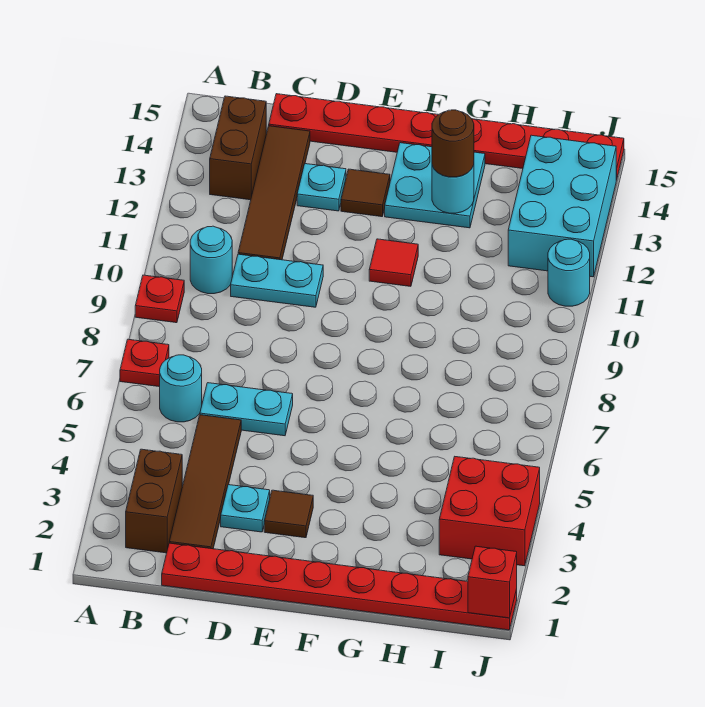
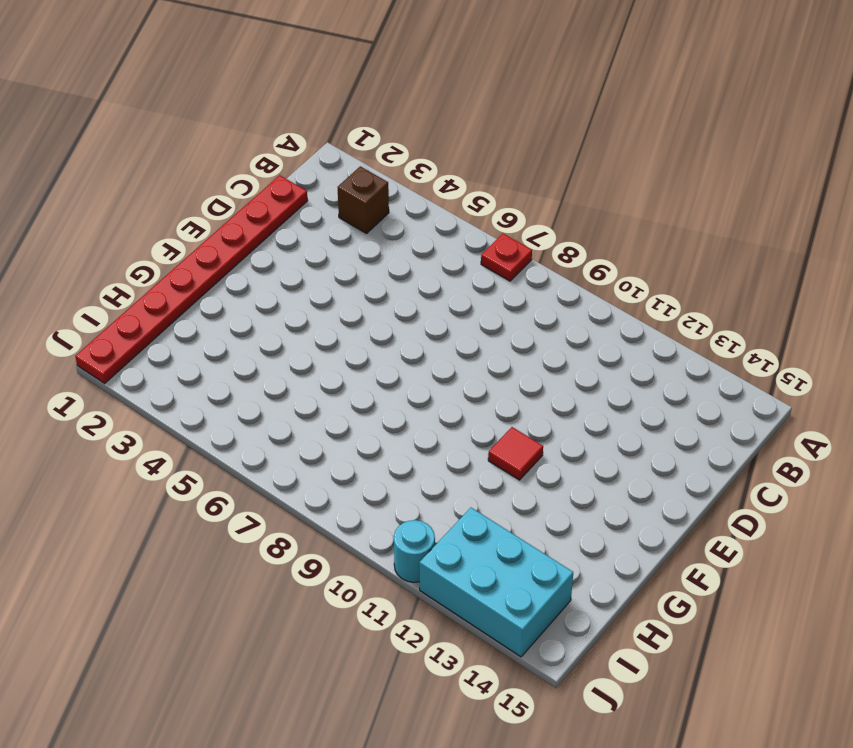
brown brick B3 level 1 -> brown brick B2:B3 level 1
none -> red plate A9 level 1
none -> cyan round brick B6 level 1
none -> cyan round brick B10 level 1

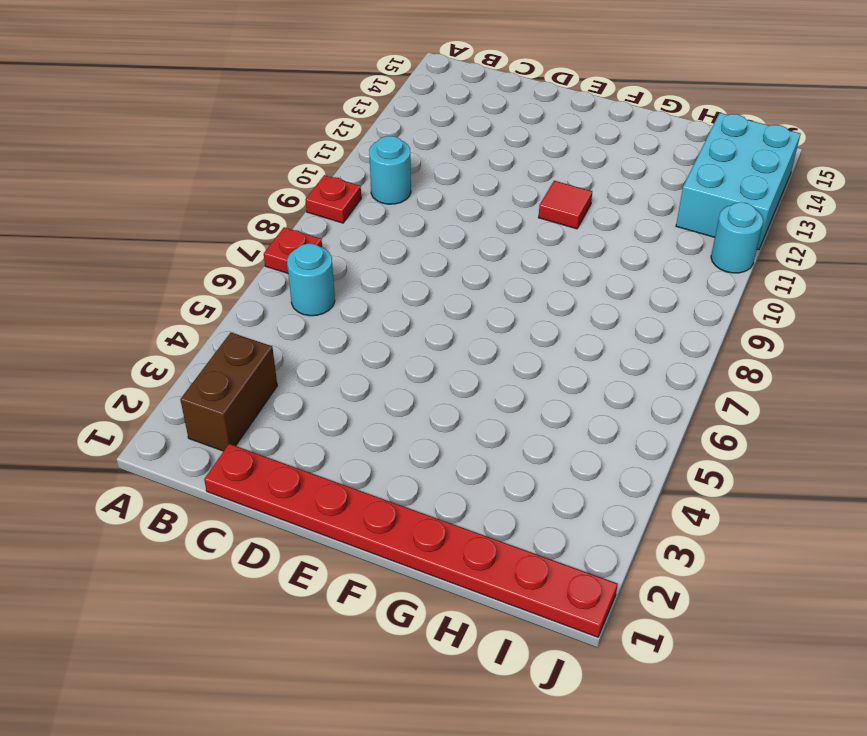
none -> brown brick B13:B14 level 1
none -> brown tile C2:C5 level 1
none -> cyan plate C6:D6 level 1

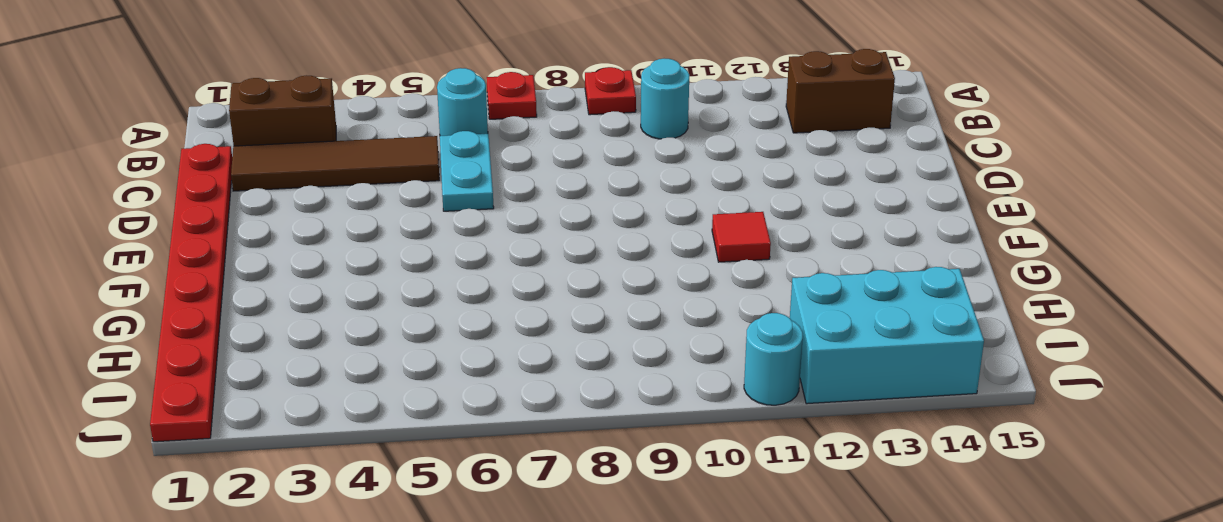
none -> cyan plate C10:D10 level 1
none -> brown tile C11:C14 level 1
none -> red plate C15:J15 level 1

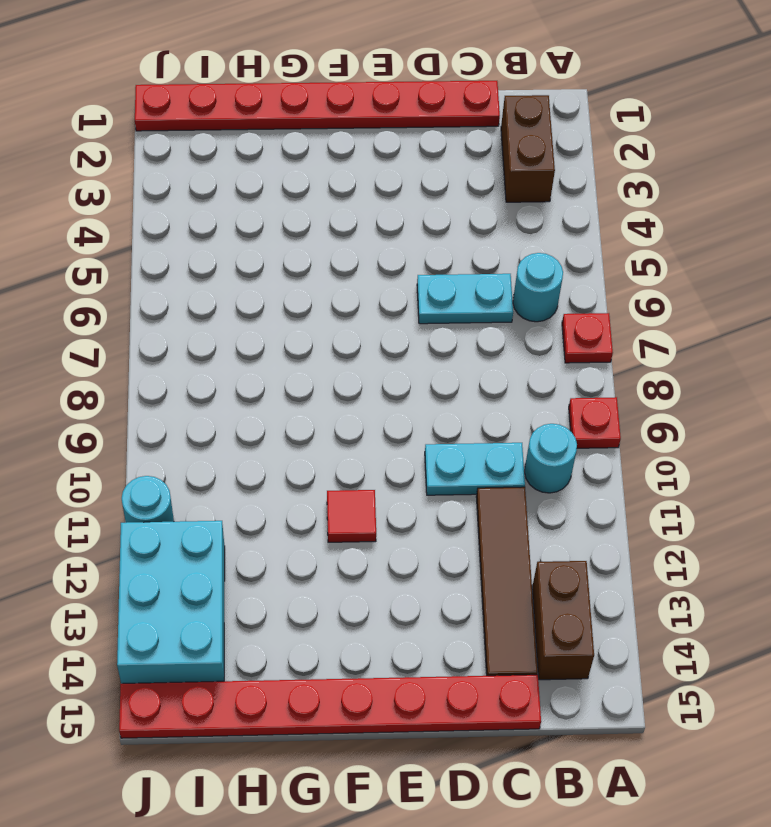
none -> brown tile C2:C5 level 1
none -> cyan plate D3 level 1
none -> cyan plate D13 level 1

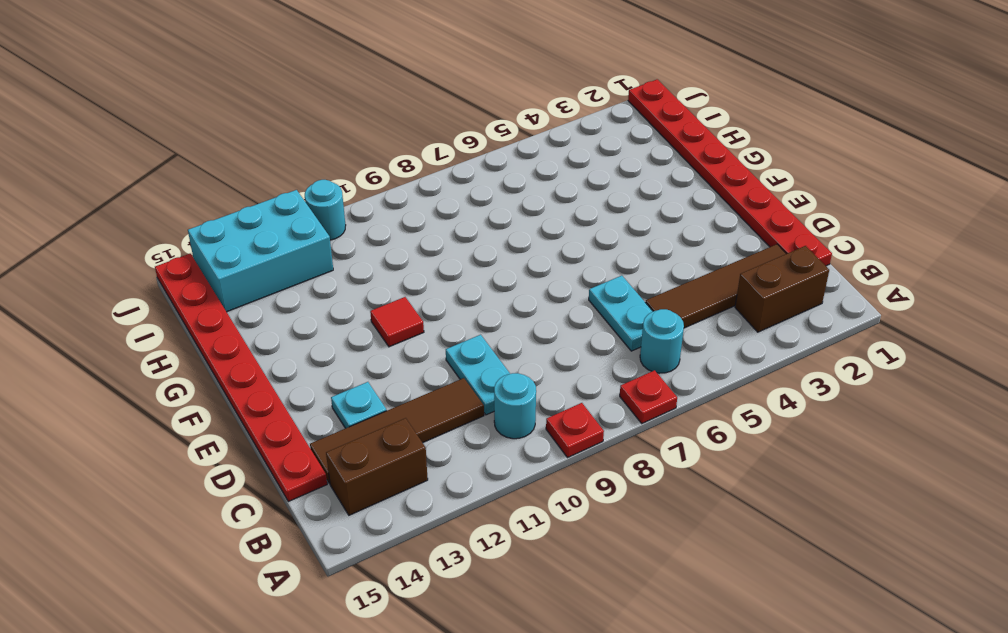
none -> cyan plate D3 level 1
none -> brown tile E3 level 1
none -> brown tile E13 level 1

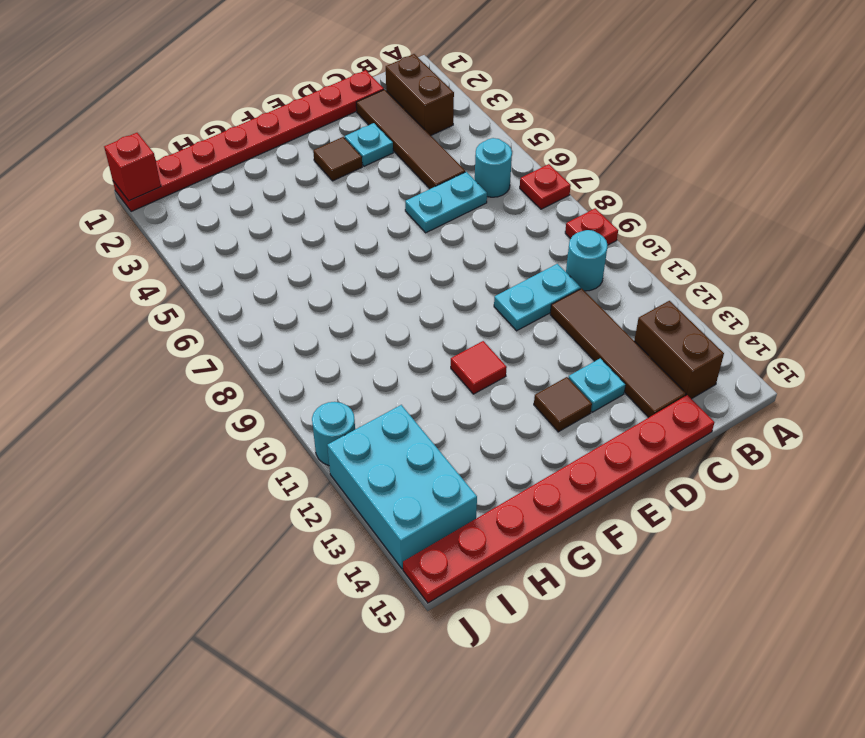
none -> cyan plate F13:G14 level 1
none -> red brick I3:J4 level 1
none -> cyan round brick G13 level 2

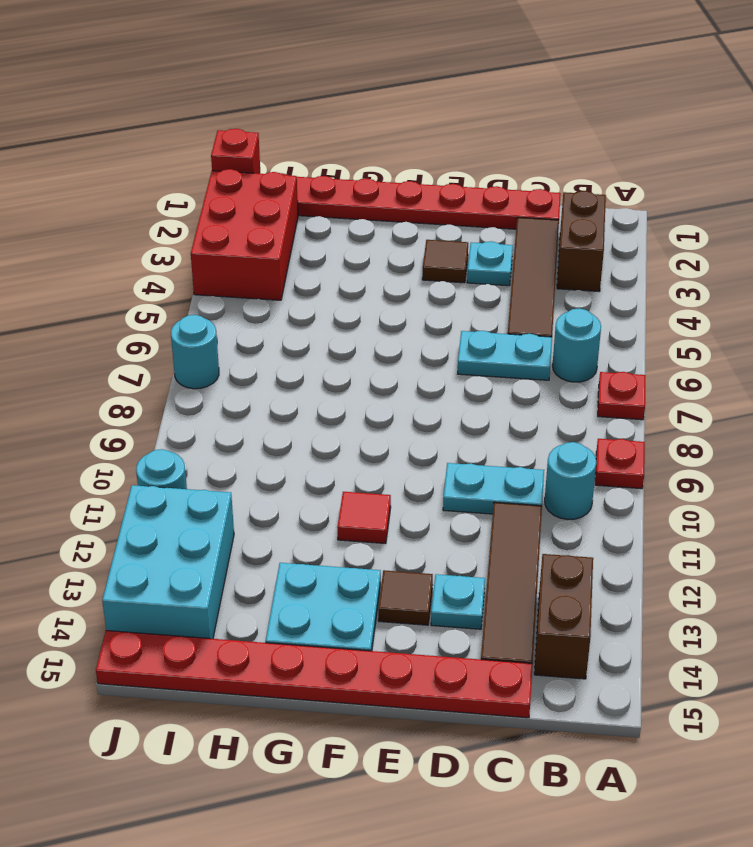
red brick I2:J4 level 1 -> red brick I3:J4 level 1
cyan round brick J7 level 1 -> cyan round brick G13 level 2
none -> brown round brick G13 level 3

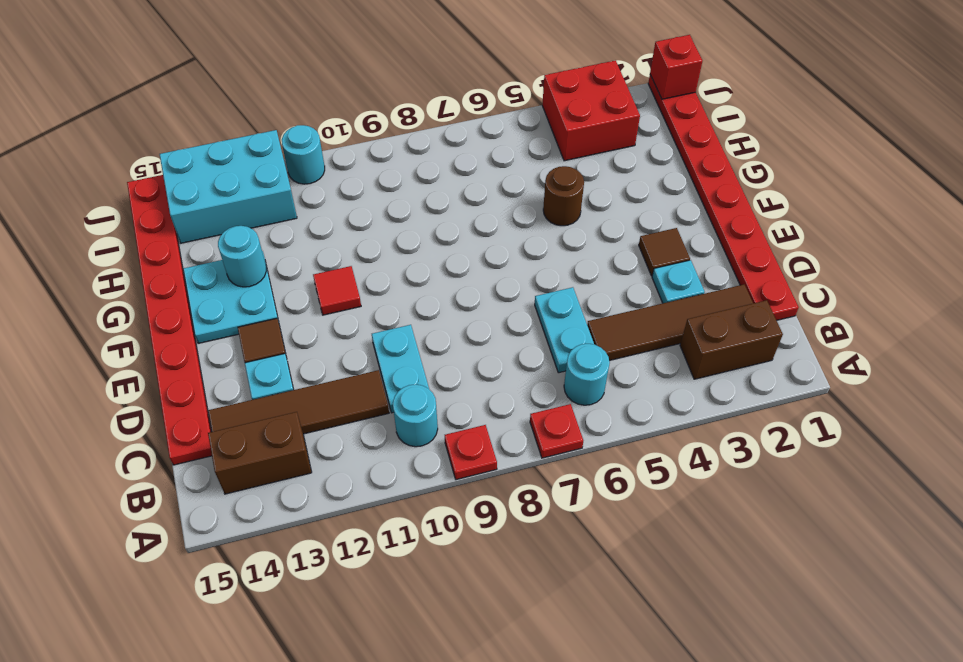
brown round brick G5 level 1 -> brown round brick G13 level 3

